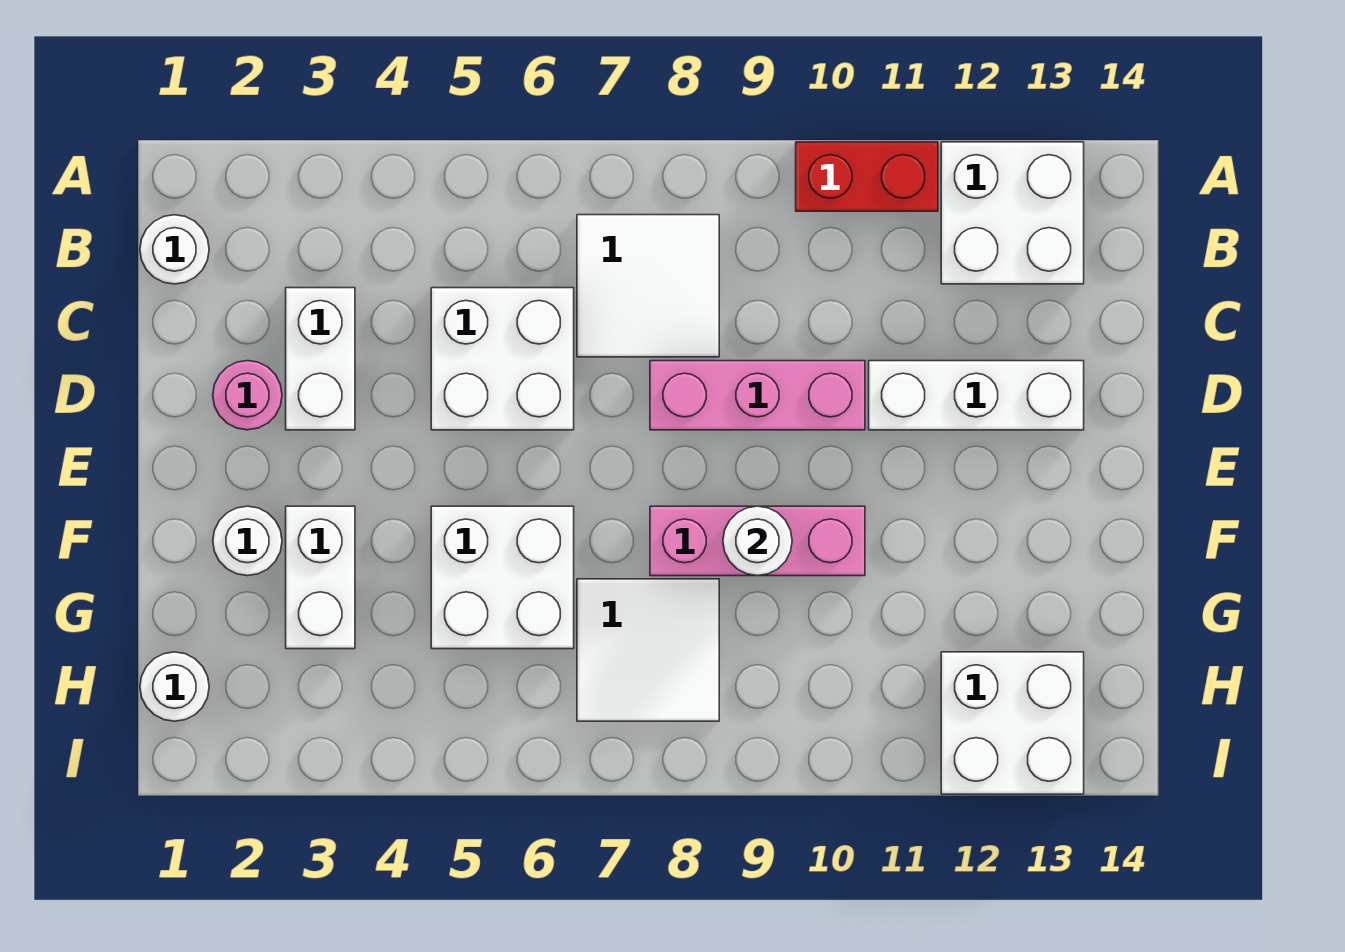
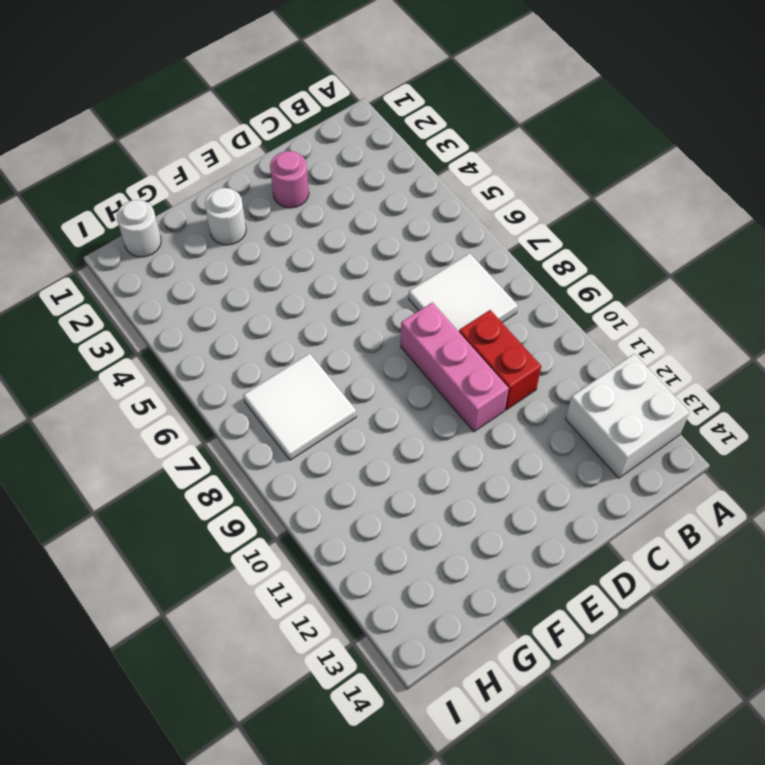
red brick C9:C10 level 1 -> red brick A10:A11 level 1
none -> white round brick B1 level 1
none -> white brick C3:D3 level 1
none -> white brick C5:D6 level 1

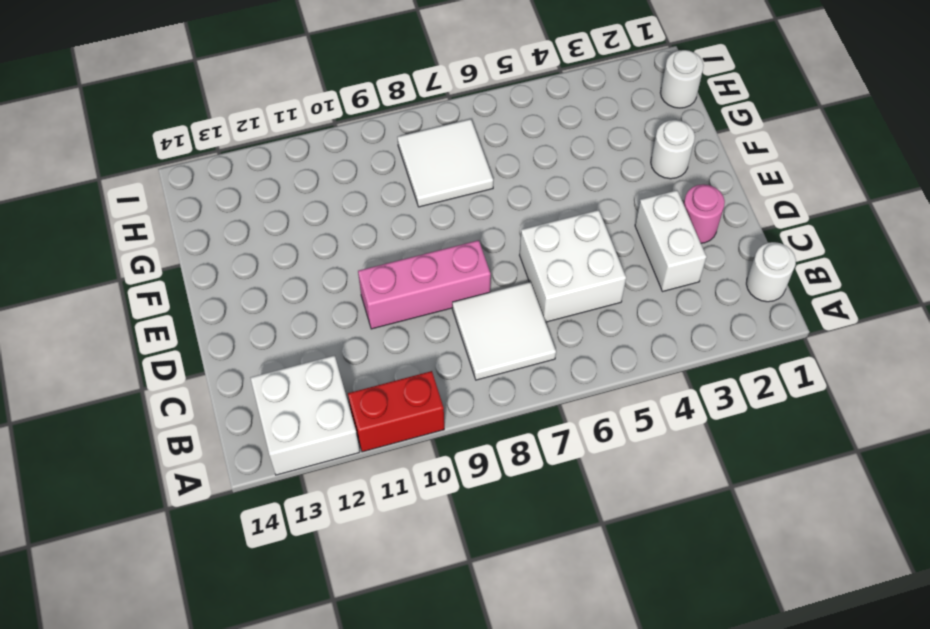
none -> white brick D11:D13 level 1
none -> white brick F3:G3 level 1
none -> white brick F5:G6 level 1

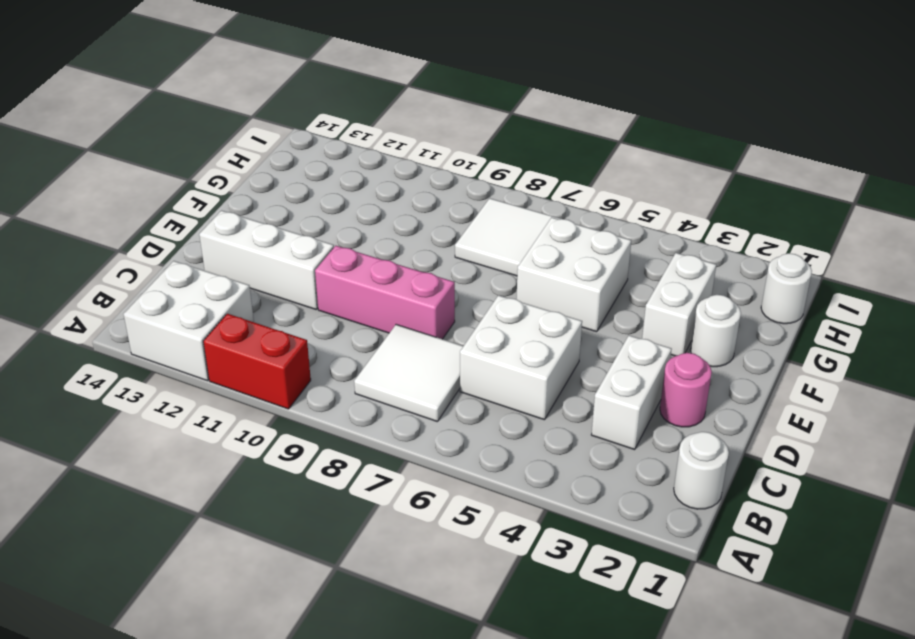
none -> pink brick F8:F10 level 1
none -> white brick H12:I13 level 1
none -> white round brick F9 level 2

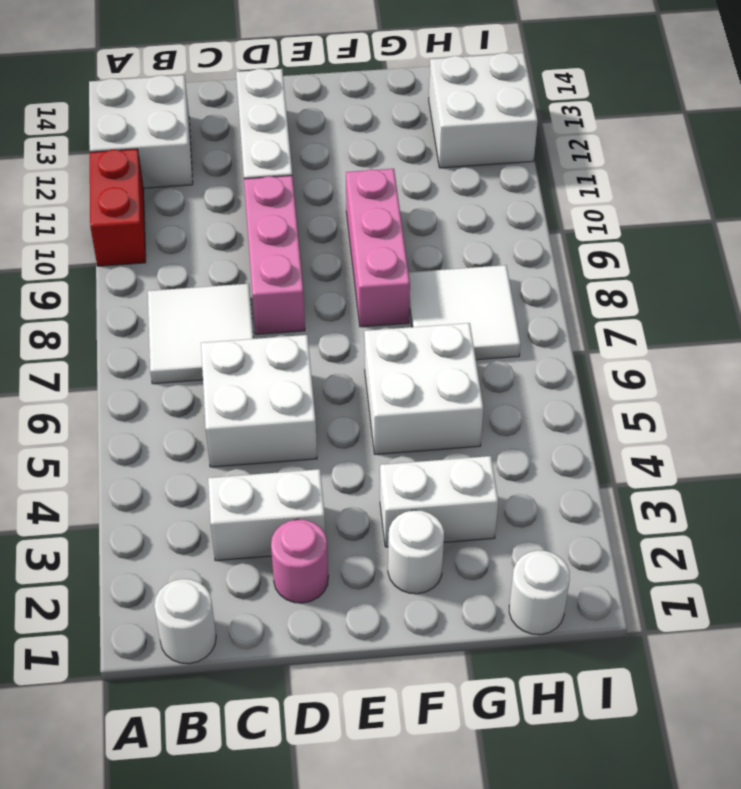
none -> white round brick F9 level 2

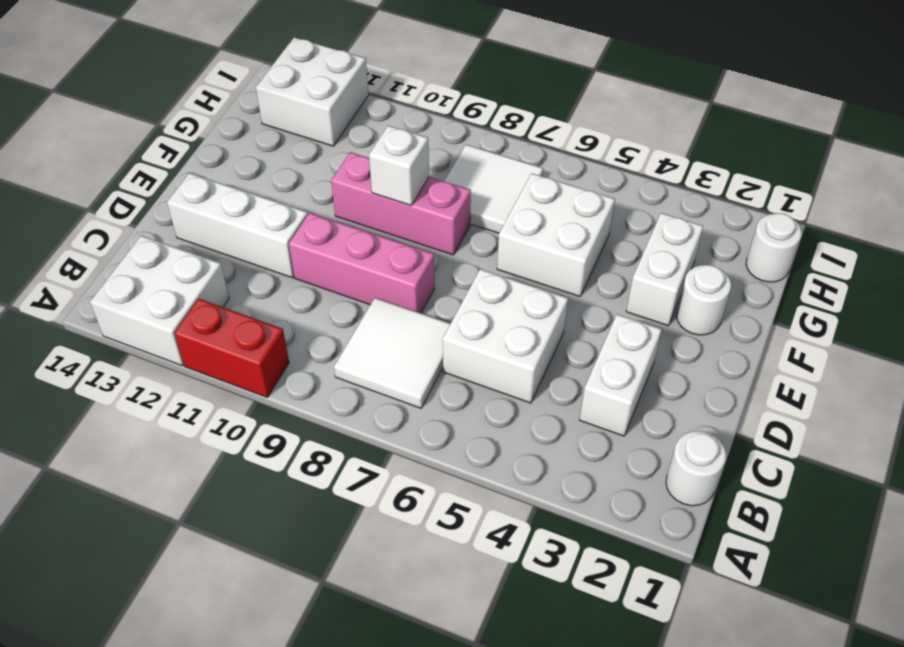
white brick F9 level 2 -> white round brick F9 level 2
none -> pink round brick D2 level 1

